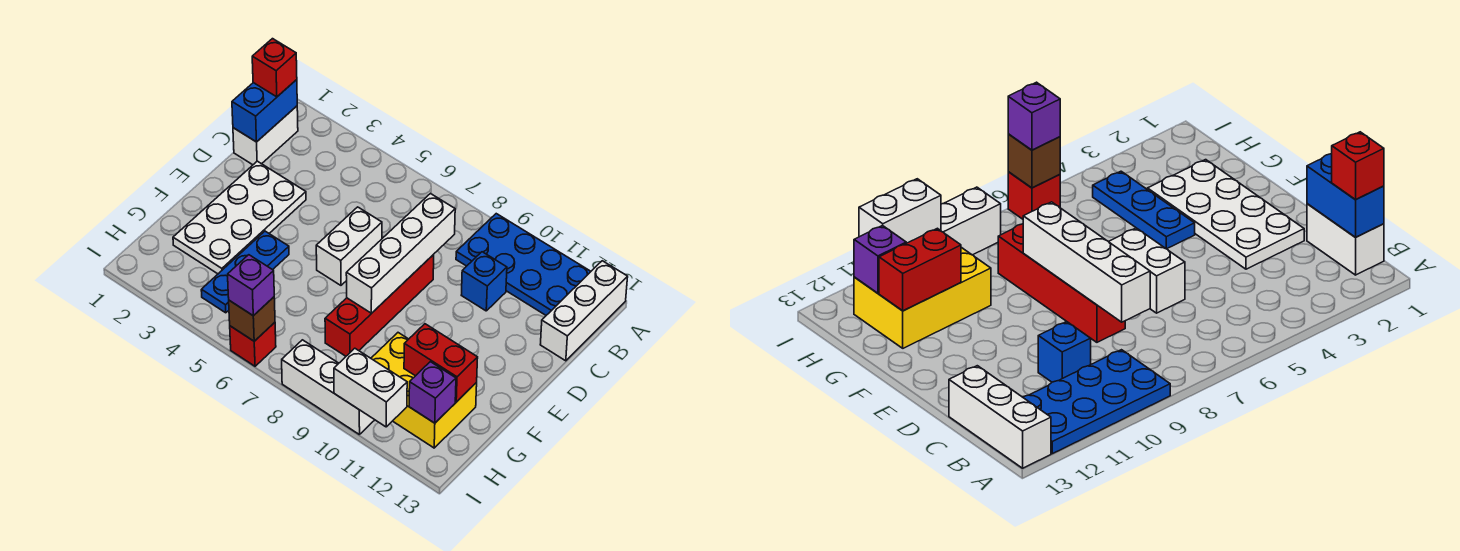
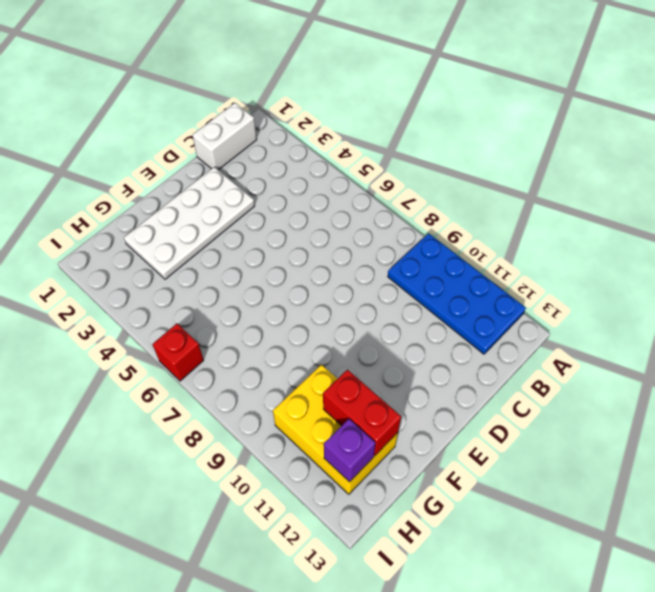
none -> white brick A13:C13 level 1
none -> blue brick C10 level 1
none -> white brick D6:E6 level 1

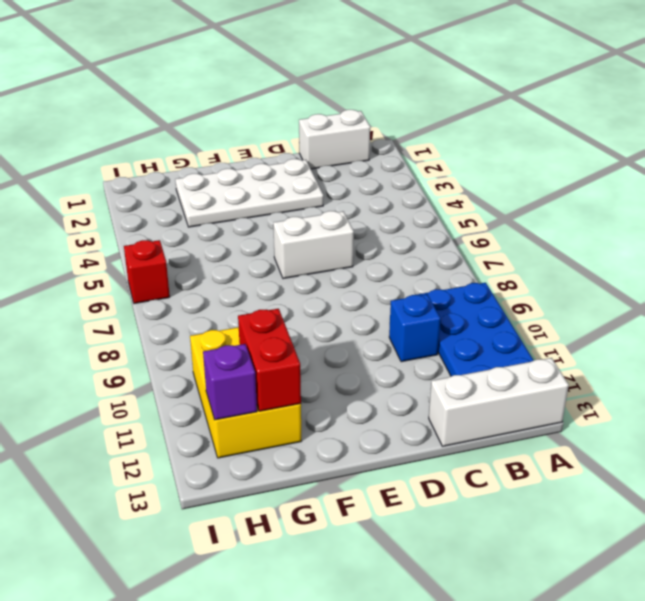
none -> red brick D8:G8 level 1
none -> blue plate F4:H4 level 1
none -> white brick I8:I10 level 1

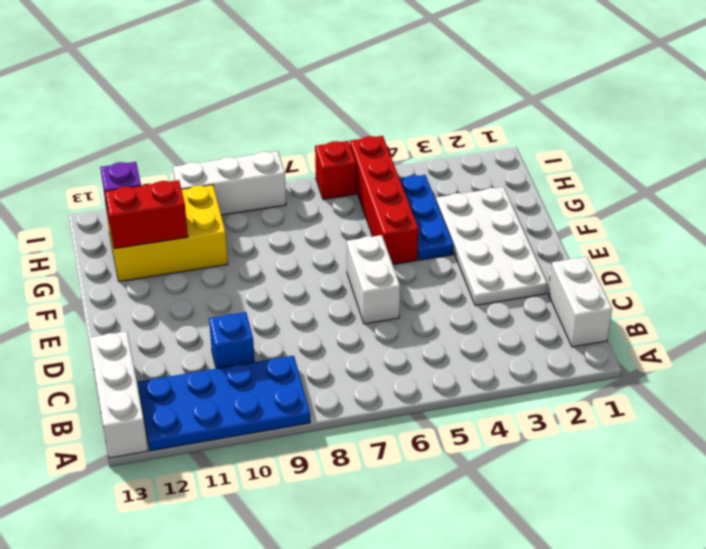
red brick F5:I5 level 1 -> red brick D8:G8 level 1
none -> blue brick B1:C1 level 2
none -> white brick C8:F8 level 2
none -> brown brick I6 level 2

